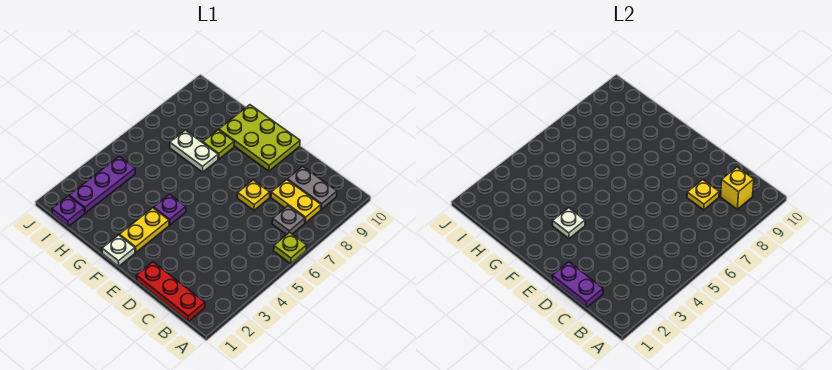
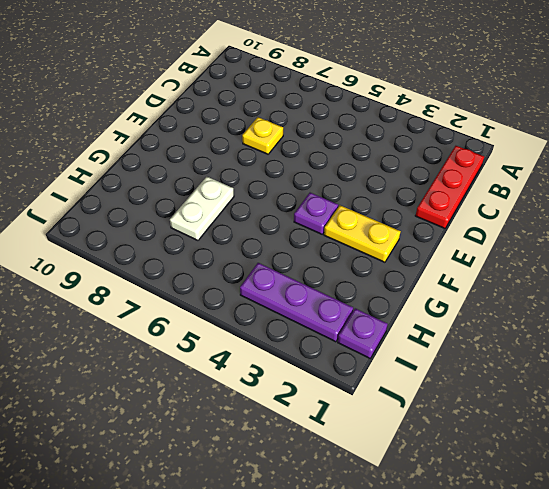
none -> lime plate A6 level 1
none -> grey plate B7 level 1
none -> yellow plate B8:C8 level 1

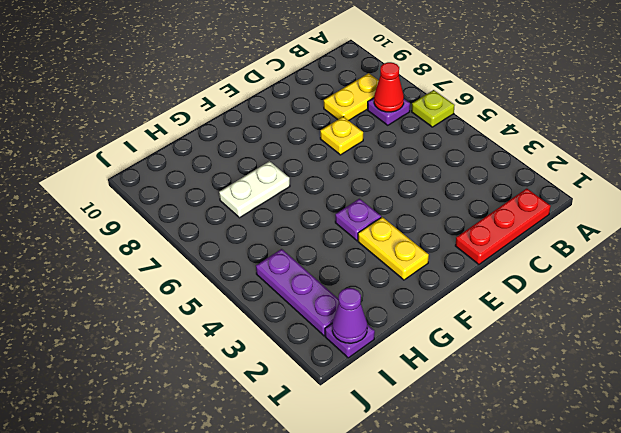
purple plate B7 level 1 -> grey plate B7 level 1
red cone B7 level 2 -> none
purple cone I1 level 2 -> none
none -> grey plate B9:C9 level 1
none -> lime plate E9:G10 level 1
none -> white plate F1 level 1

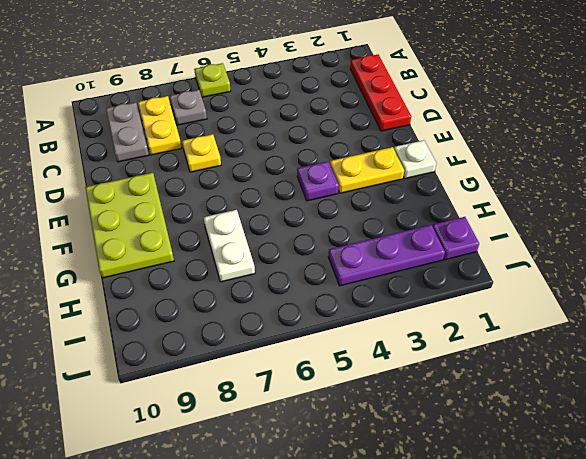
none -> lime plate G8 level 1
none -> yellow brick B9 level 2
none -> purple plate C1:D1 level 2

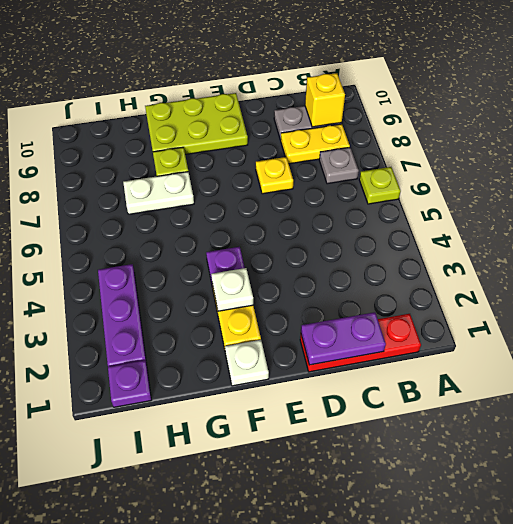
none -> yellow plate C8 level 2

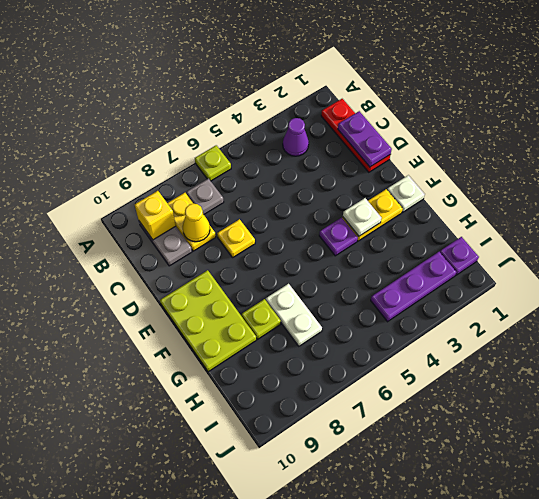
purple cone B3 level 1 -> none
yellow cone C8 level 2 -> yellow plate C8 level 2

